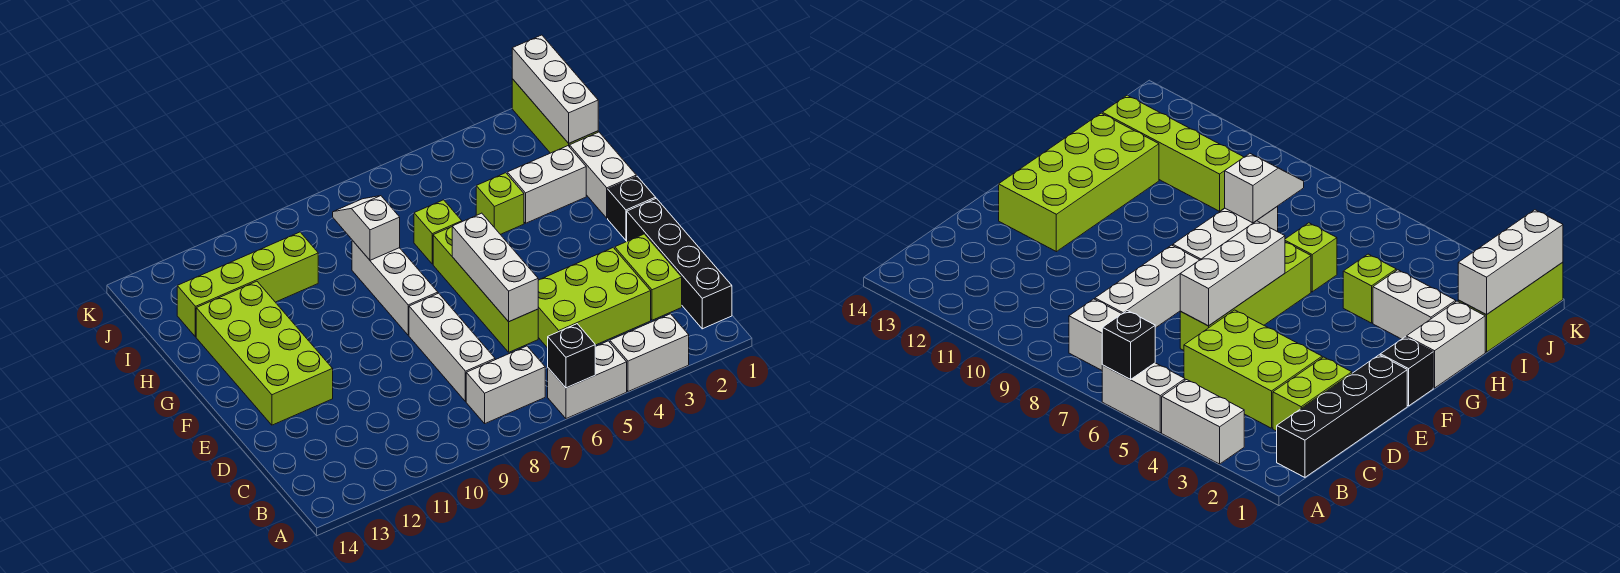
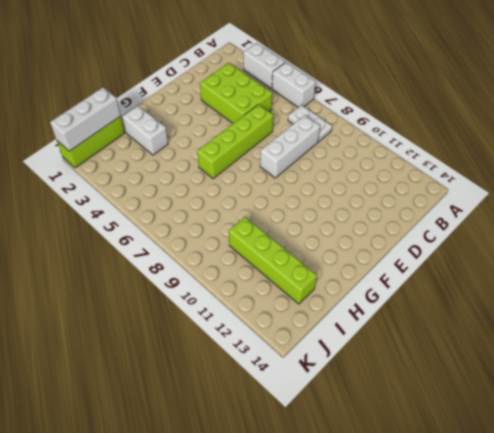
white plate B7:B8 level 1 -> white brick B7:B8 level 1
none -> black brick B1:E1 level 1
none -> lime brick C2:D2 level 1
none -> lime brick E12:H13 level 1

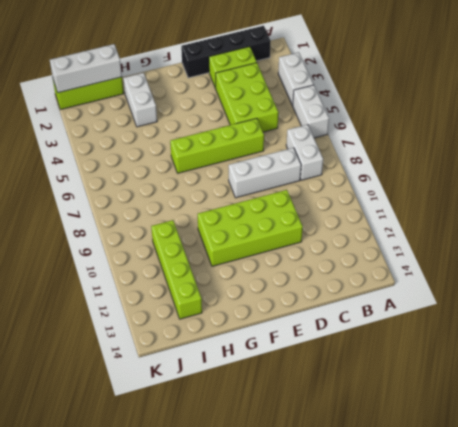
lime brick D10:G11 level 1 -> lime brick E12:H13 level 1
none -> black brick F1 level 1
none -> white brick F8:H8 level 1
none -> white brick G1:H1 level 1

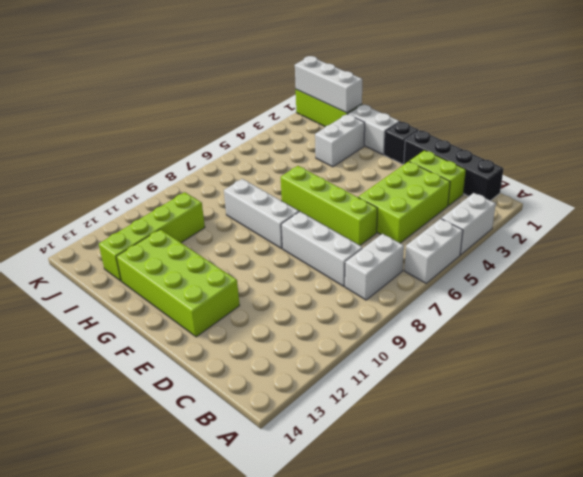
none -> lime brick H4 level 1
none -> lime brick H6 level 1
none -> black brick A6 level 2

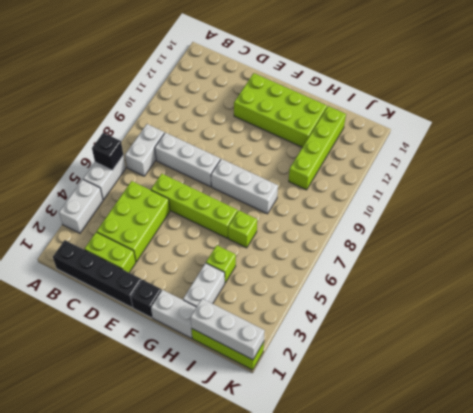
none -> white brick D6:F6 level 2
none -> white slope H8:I8 level 2 top H

